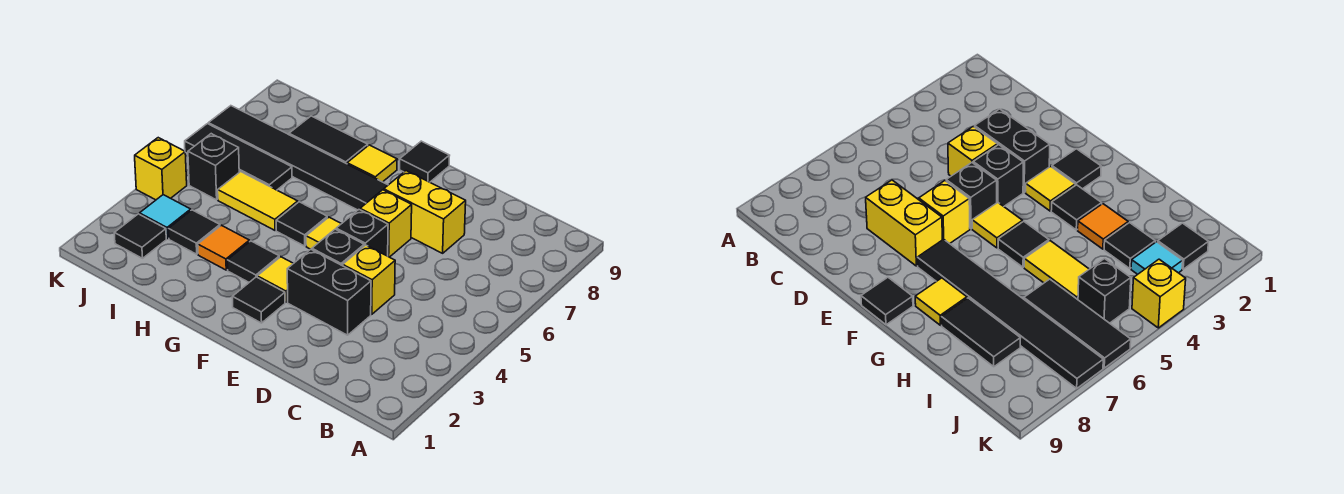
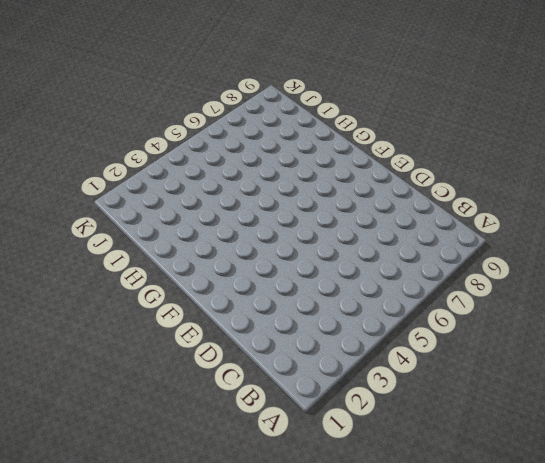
none -> black brick D3:E3 level 1
none -> yellow brick D4 level 1
none -> yellow brick D7:E7 level 1

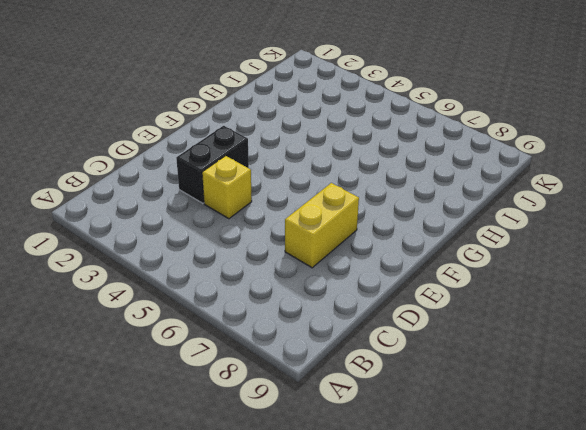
none -> black brick E4 level 1
none -> black brick E5 level 1
none -> yellow brick E6 level 1

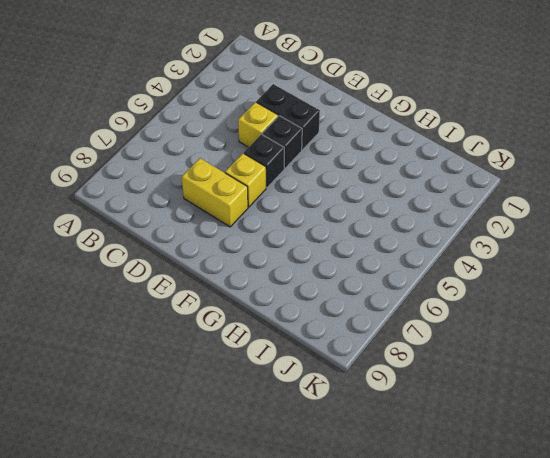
none -> black tile F2 level 1
none -> yellow tile F3 level 1
none -> yellow tile F5 level 1

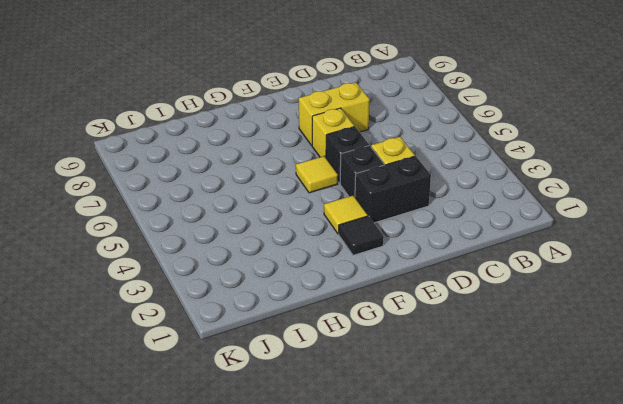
none -> black tile F7:K7 level 1
none -> black tile F9 level 1
none -> black tile G3 level 1

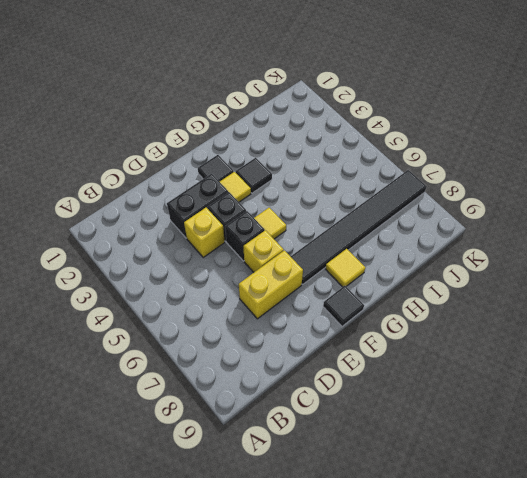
none -> black tile G5 level 1
none -> orange tile H3 level 1
none -> yellow tile H5:I5 level 1

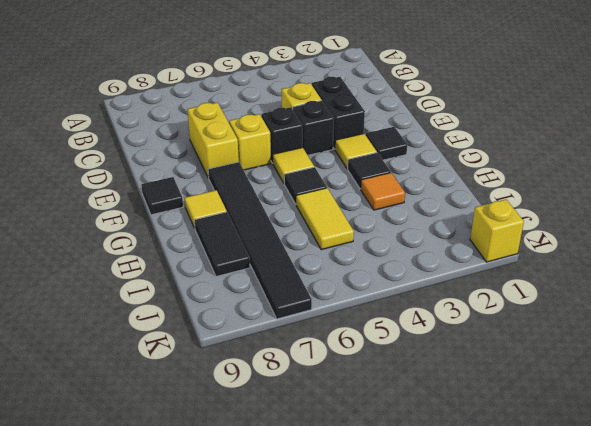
yellow brick K1 level 1 -> yellow brick K4 level 1
none -> black tile I3 level 1
none -> black tile I6:K6 level 1
none -> black tile J2 level 1

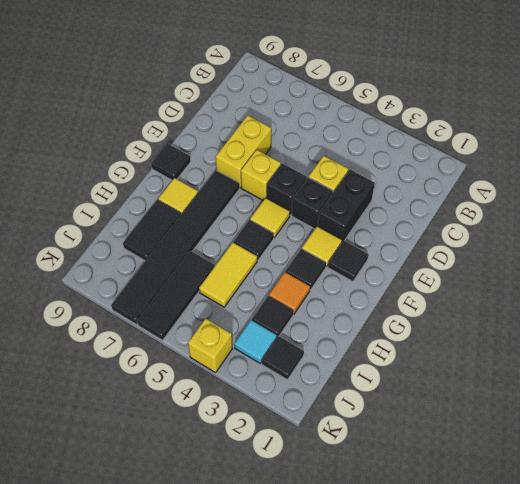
none -> black brick J5 level 1

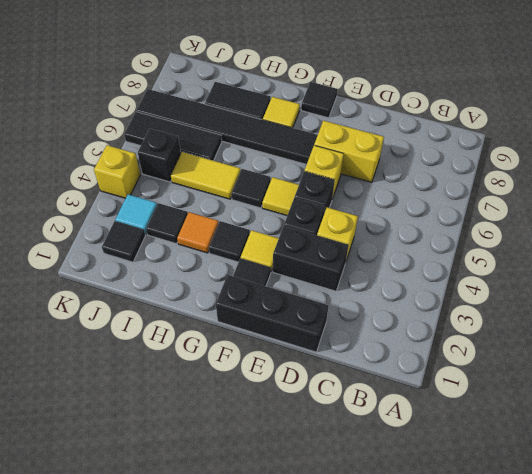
black brick D1:F1 level 1 -> none

